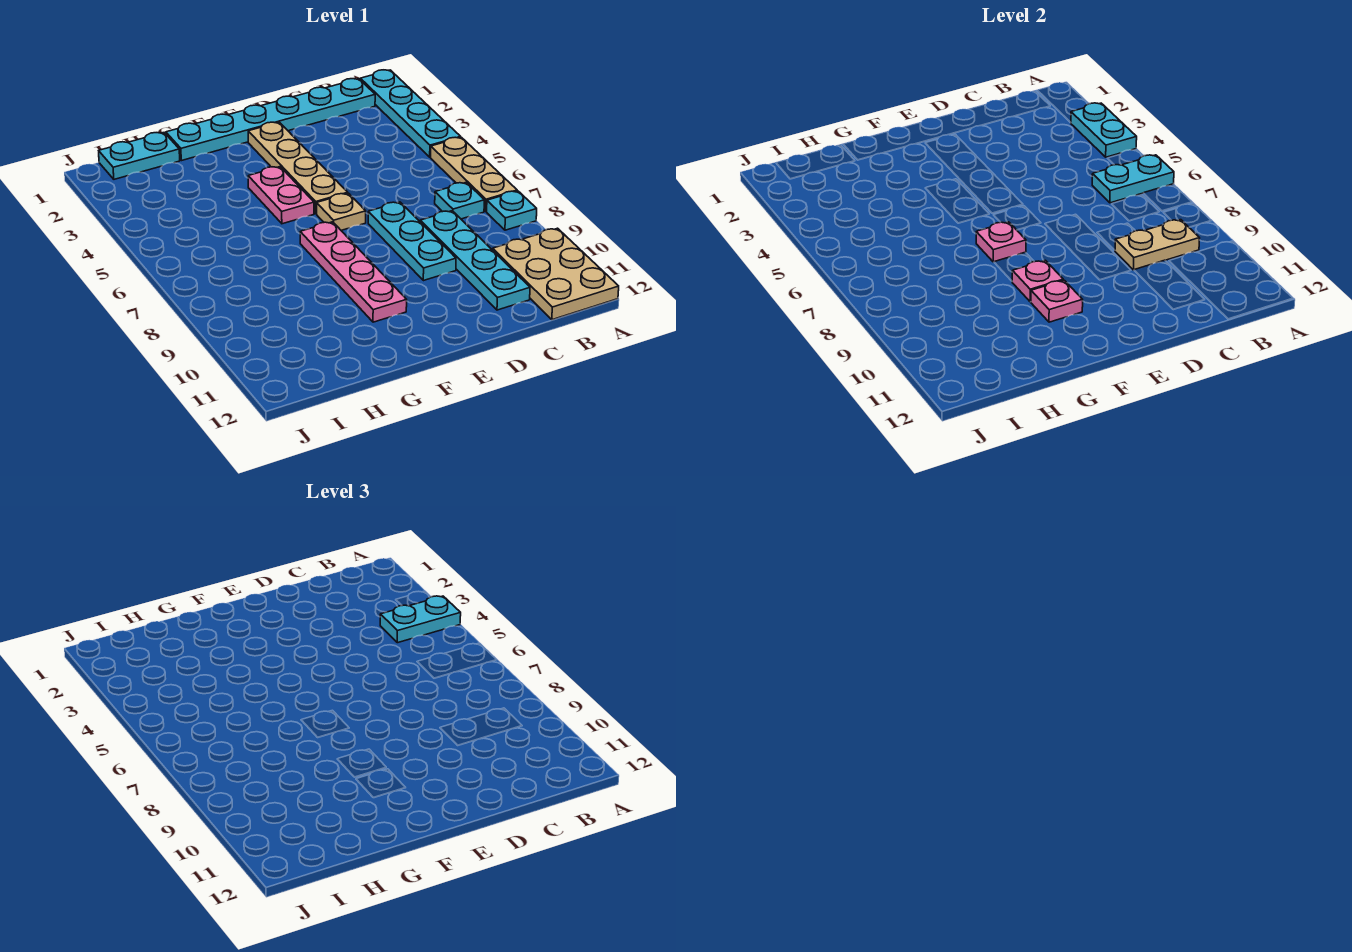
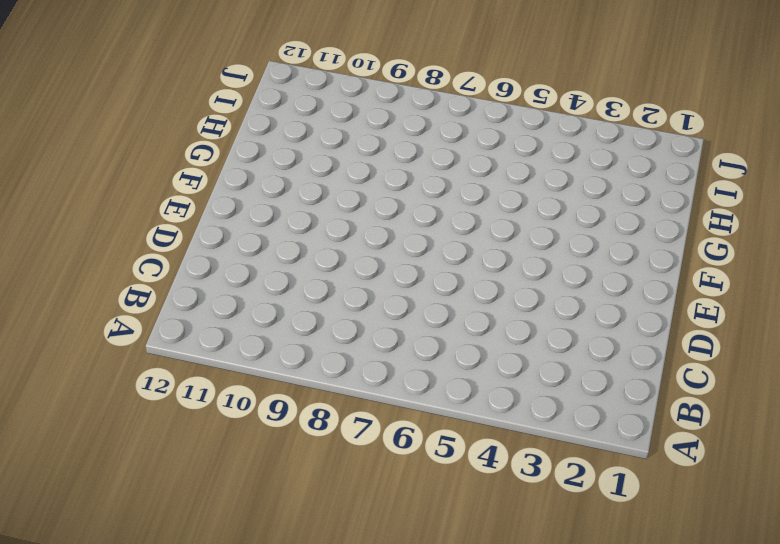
none -> cyan plate A1:A4 level 1
none -> tan plate A5:A7 level 1
none -> cyan plate A8 level 1

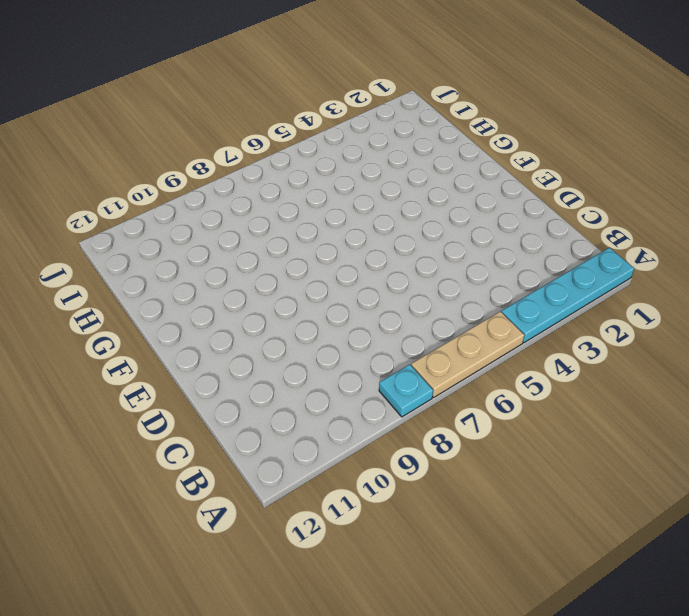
none -> tan plate A10:B12 level 1
none -> cyan plate B1:G1 level 1
none -> cyan plate B7 level 1

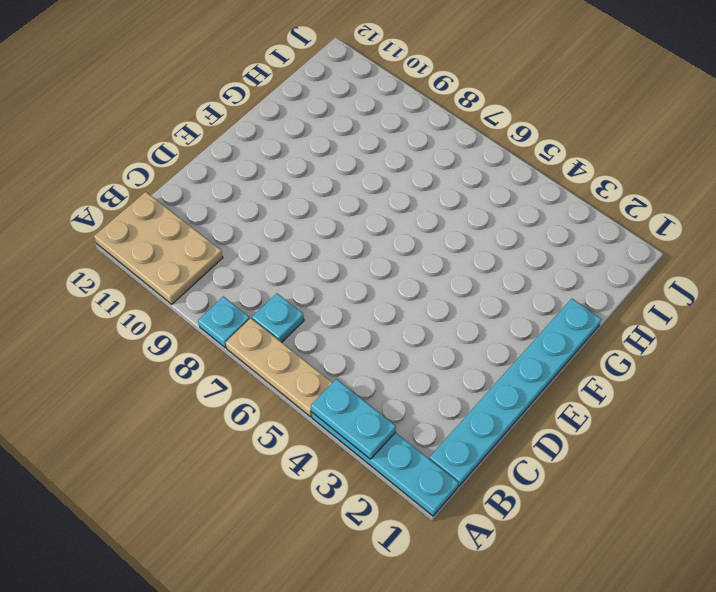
none -> cyan plate C8:C11 level 1
none -> cyan plate D7:D9 level 1
none -> tan plate E2:E5 level 1

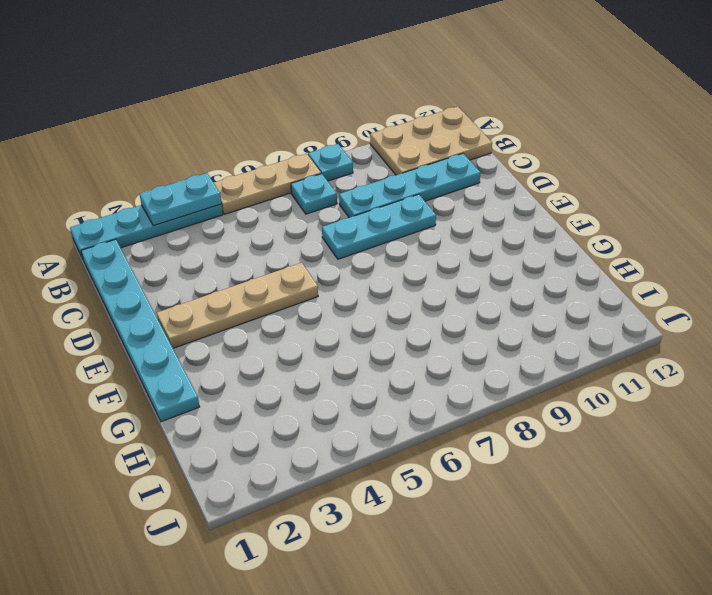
none -> tan plate E6 level 1
none -> pink plate F4:F5 level 1
none -> pink plate F7:F10 level 1

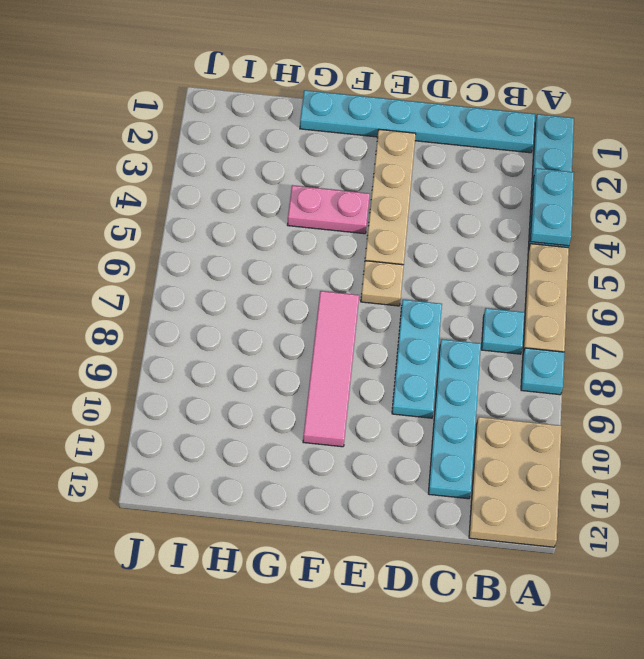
pink plate F4:G4 level 1 -> pink plate F4:F5 level 1
pink tile F7:F10 level 1 -> pink plate F7:F10 level 1
none -> cyan plate H1:I1 level 1
none -> cyan plate A6:B6 level 2
none -> tan plate B9:C9 level 2

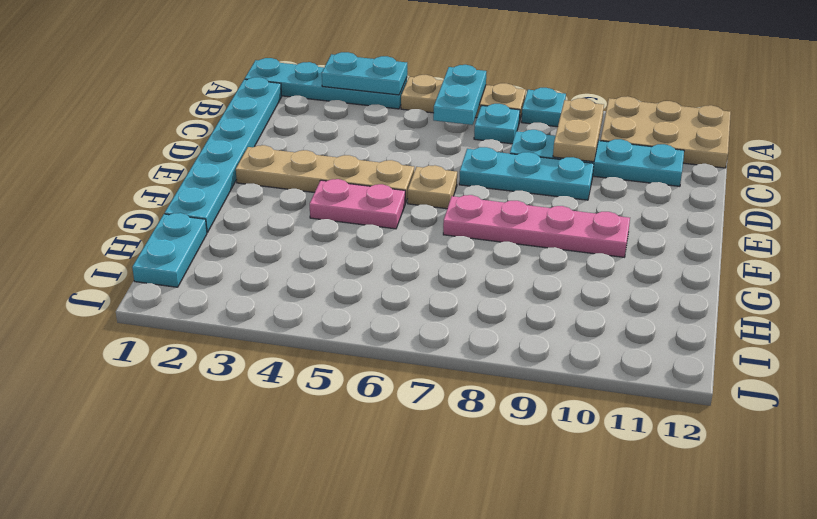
none -> pink plate F7 level 2
none -> pink plate F9 level 2
none -> pink plate F10 level 2

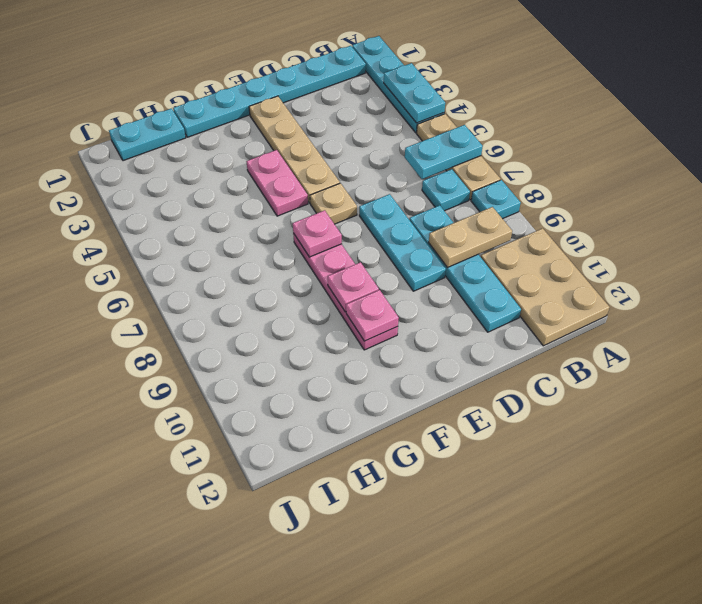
none -> cyan plate A4:B4 level 3

